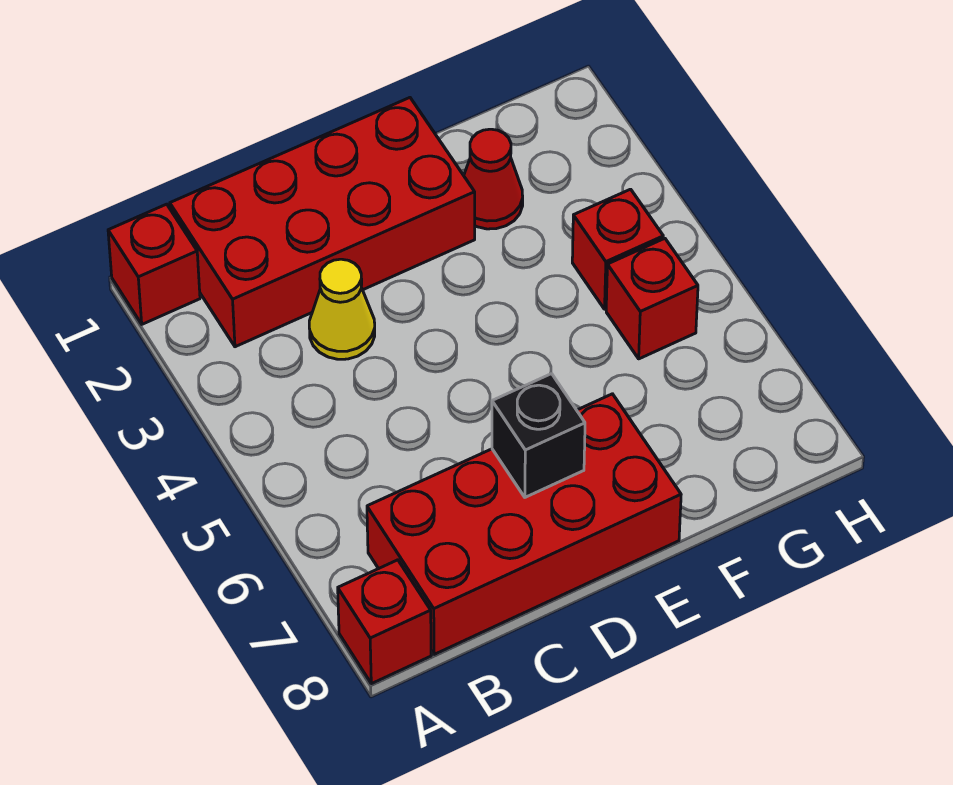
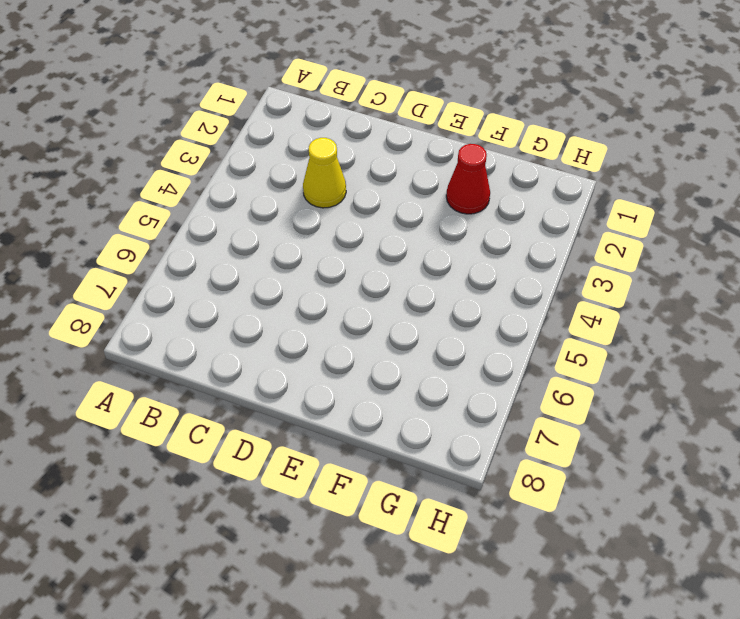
none -> red brick A1 level 1
none -> red brick A8 level 1

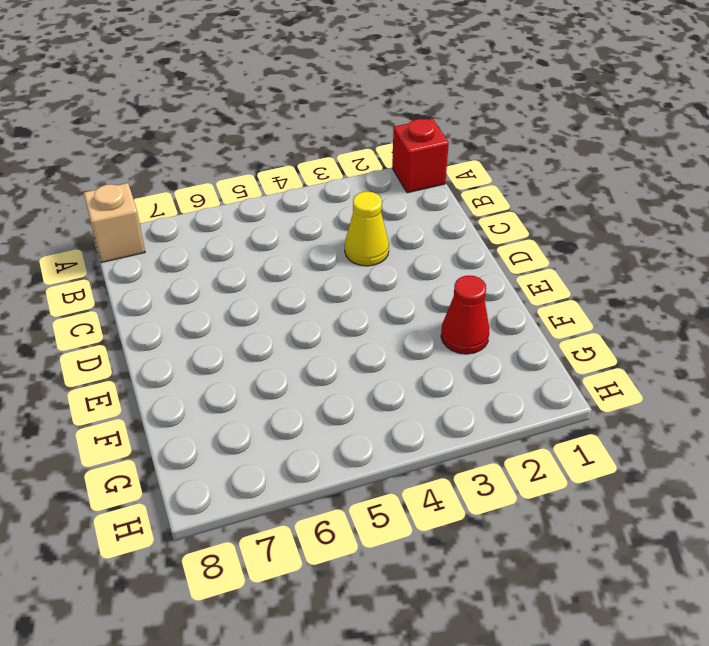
tan brick A8 level 1 -> red brick A8 level 1
none -> red brick B1:E2 level 1
none -> red brick B7:E8 level 1

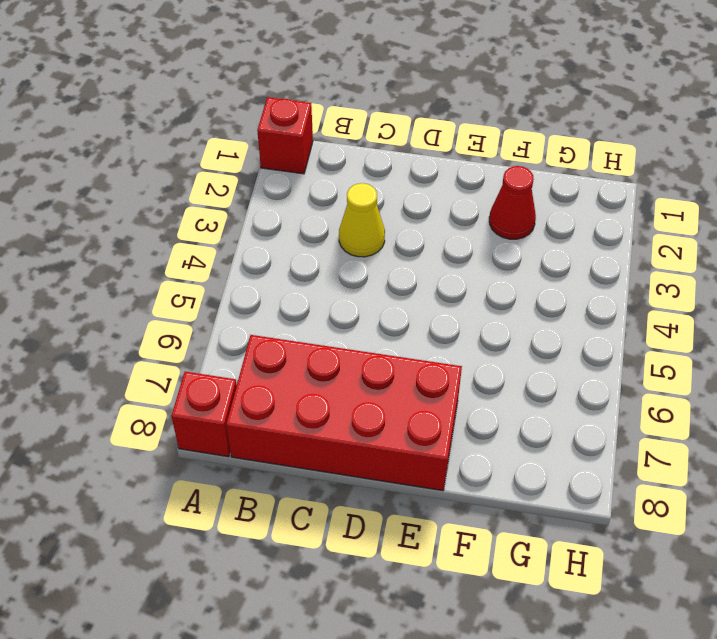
none -> red brick B1:E2 level 1
none -> red brick G4 level 1

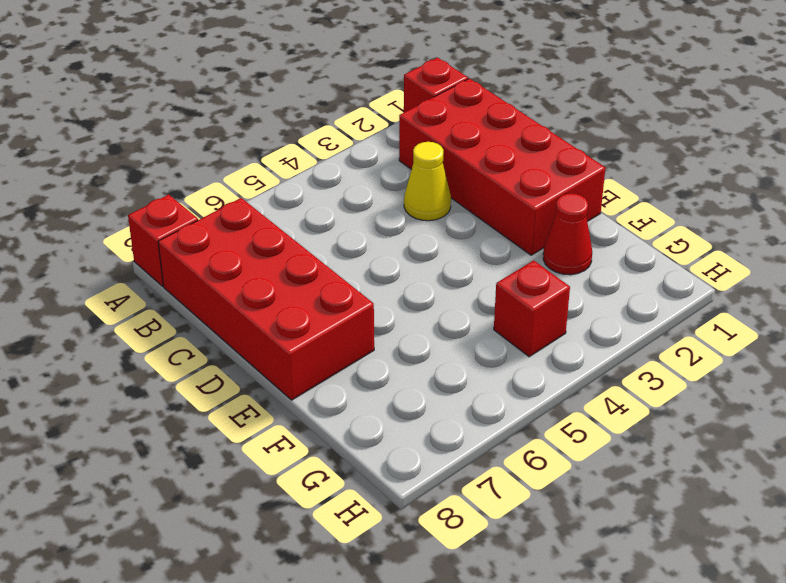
none -> red brick G5 level 1
none -> black brick D7 level 2

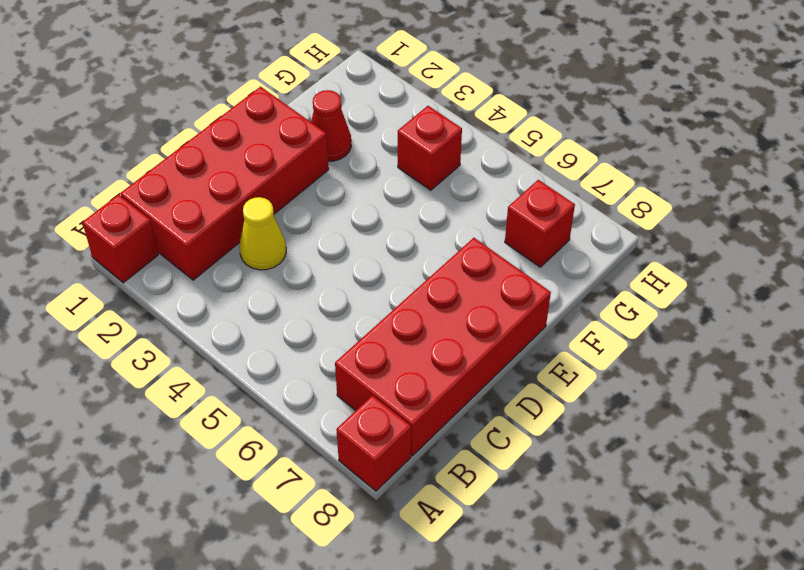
red brick G7 level 1 -> red brick G5 level 1
none -> black brick D7 level 2

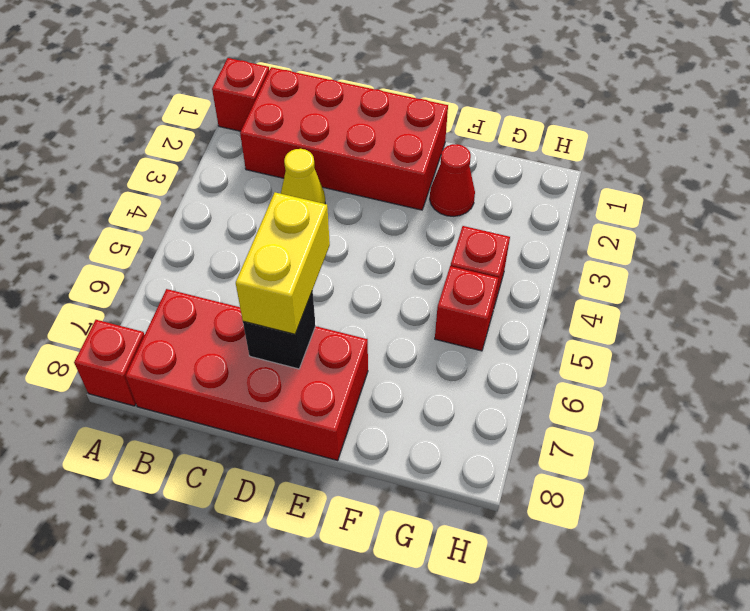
yellow brick D6:D7 level 3 -> none

